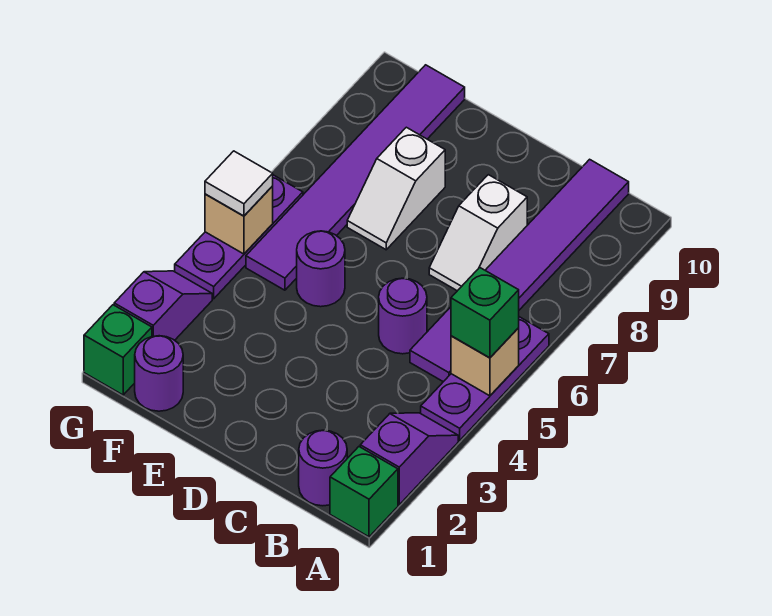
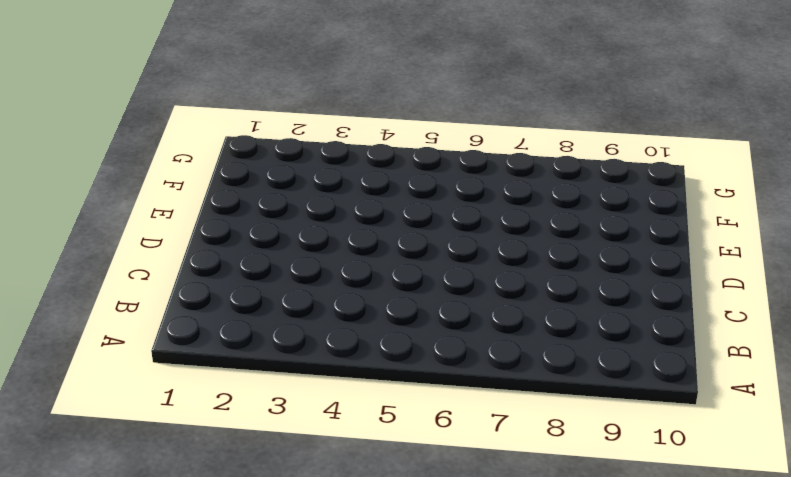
none -> green brick A1 level 1
none -> purple slope A2:A3 level 1 top 2
none -> purple plate A4:A6 level 1

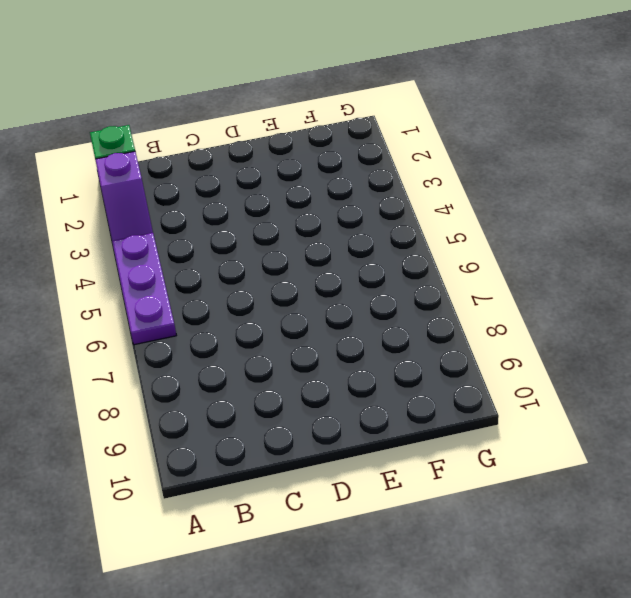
none -> purple round brick B1 level 1
none -> purple tile B5:B10 level 1
none -> purple round brick C5 level 1

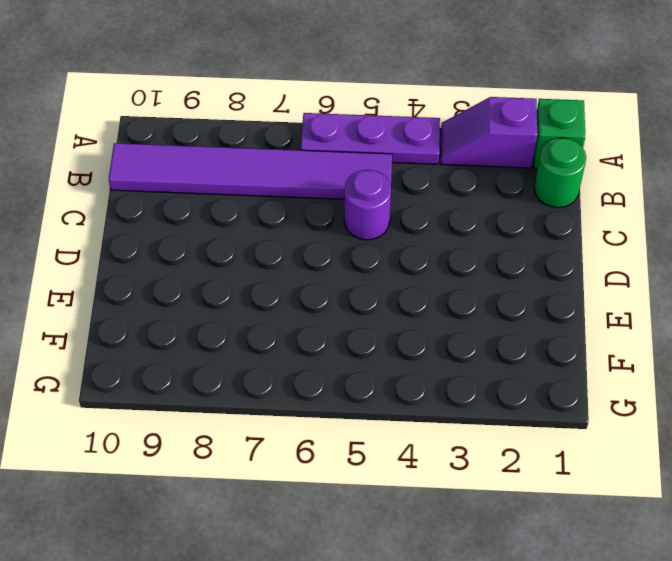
green round brick B1 level 1 -> purple round brick B1 level 1
none -> white slope C7:C8 level 1 top 8
none -> purple round brick E5 level 1
none -> white slope E7:E8 level 1 top 8

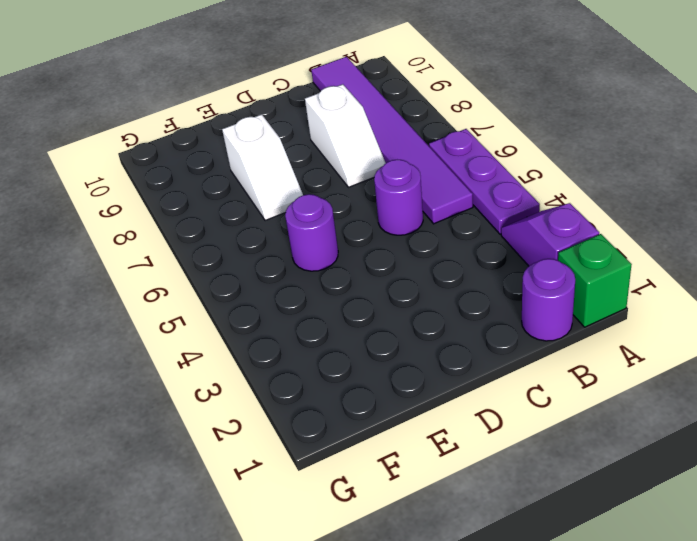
none -> purple round brick F1 level 1
none -> purple tile F5:F10 level 1
none -> green brick G1 level 1

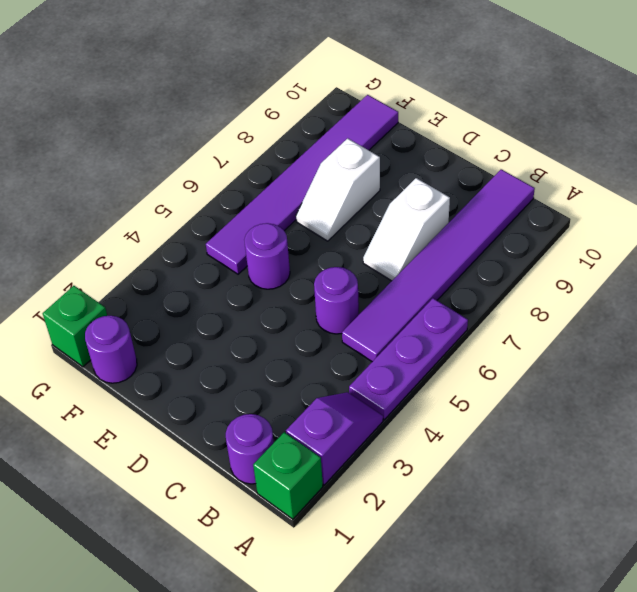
none -> purple slope G2:G3 level 1 top 2
none -> purple plate G4:G6 level 1
none -> tan brick A5 level 2

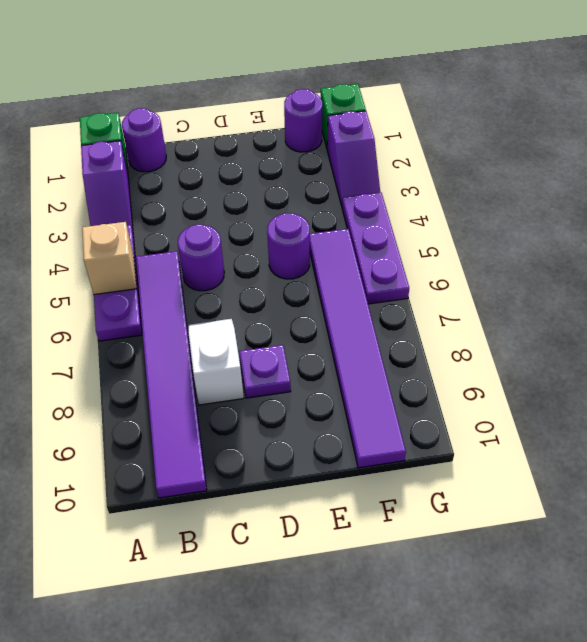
purple plate D8 level 1 -> none
none -> white slope E7:E8 level 1 top 8
none -> tan brick G5 level 2
none -> green brick A5 level 3

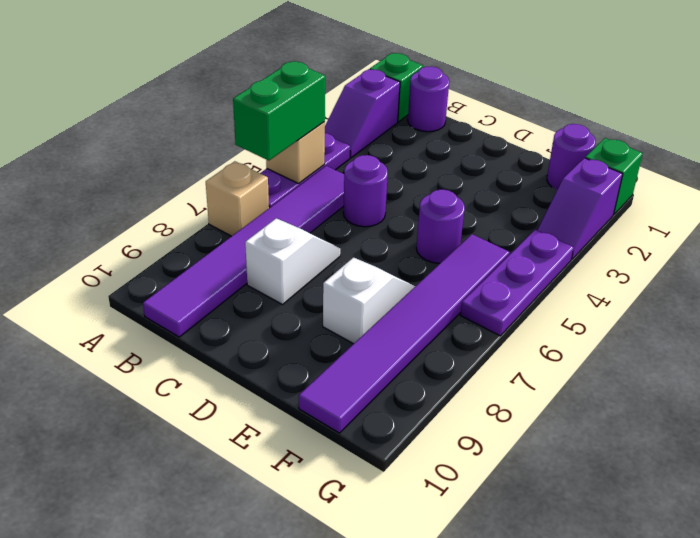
green brick A5:A6 level 3 -> green brick A5 level 3
tan brick A7 level 1 -> tan brick G5 level 2
none -> white tile G5 level 3

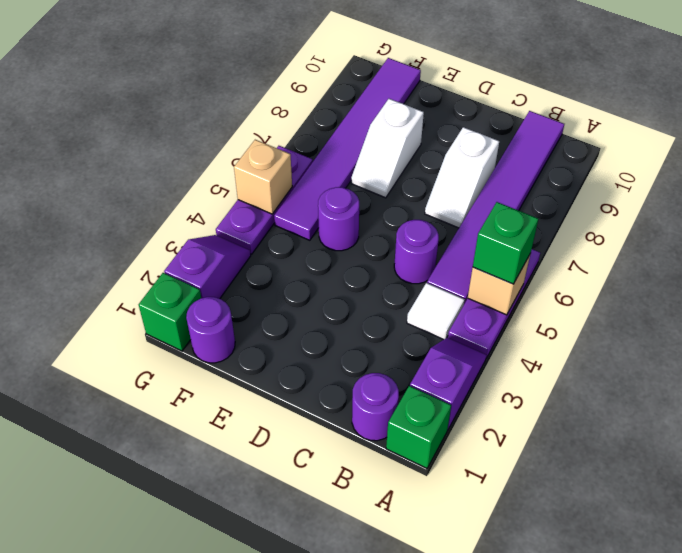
white tile B4 level 1 -> white tile G5 level 3

